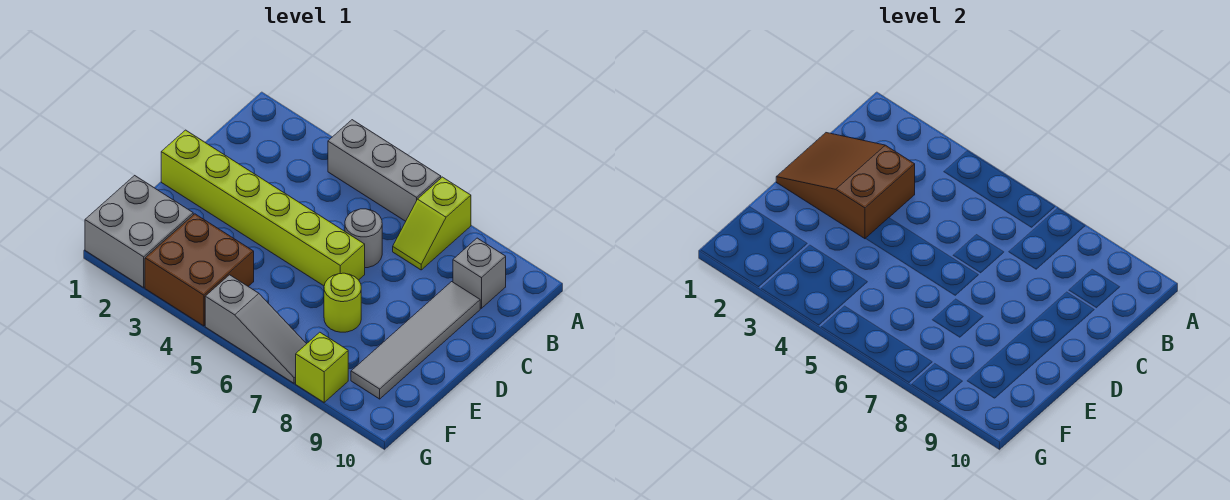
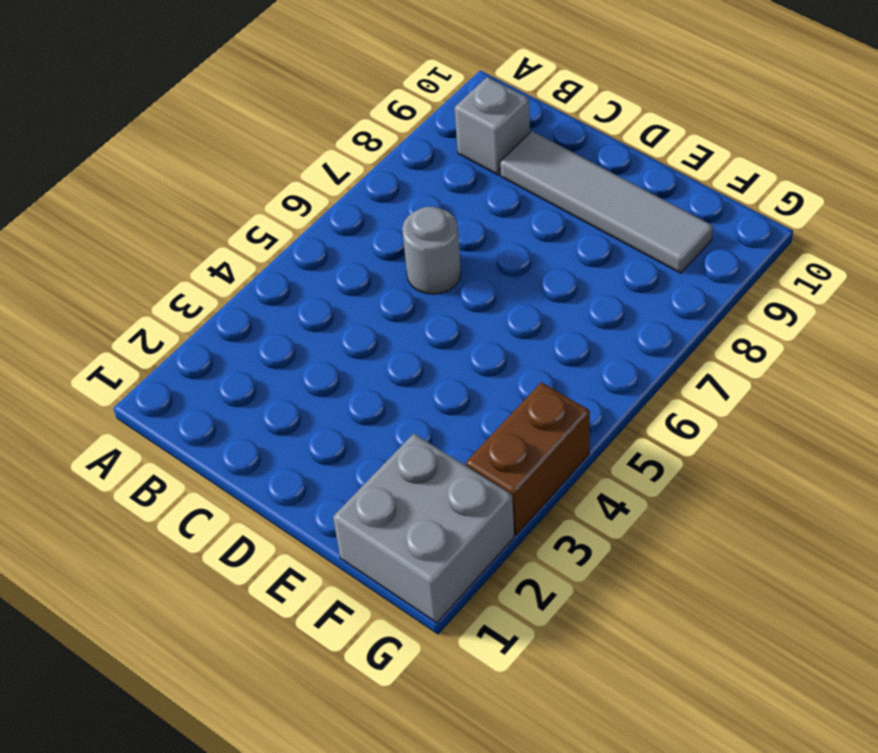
brown brick G3:G4 level 1 -> brown brick F3:G4 level 1
none -> grey brick A4:A6 level 1
none -> lime slope A7:B7 level 1 top A
none -> lime brick D1:D6 level 1

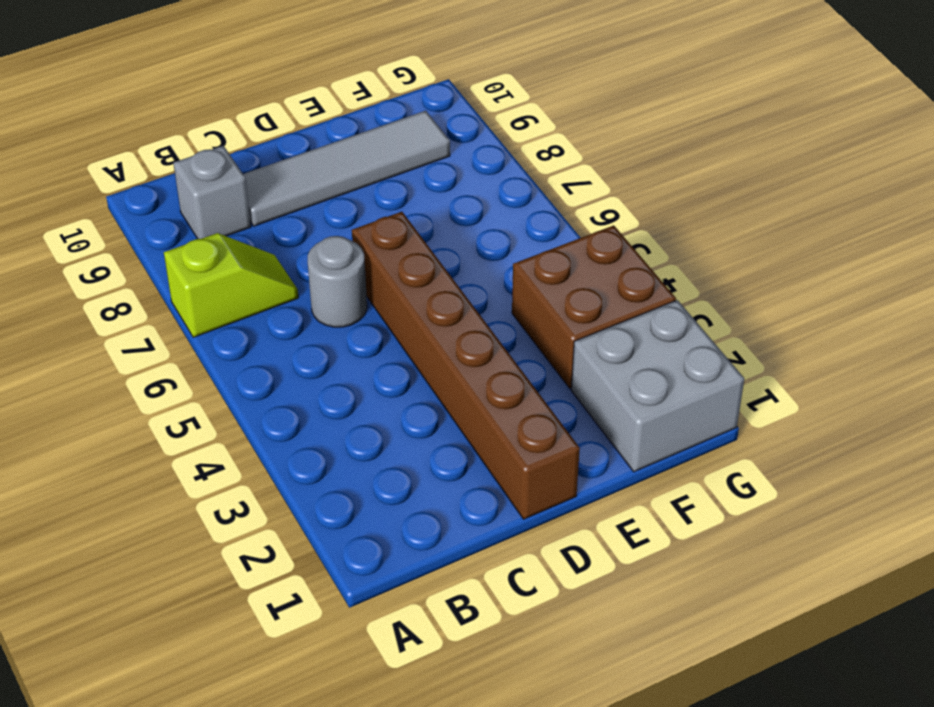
brown brick D1:D6 level 1 -> lime brick D1:D6 level 1
none -> grey brick A4:A6 level 1
none -> lime round brick E7 level 1
none -> grey slope G5:G7 level 1 top 5

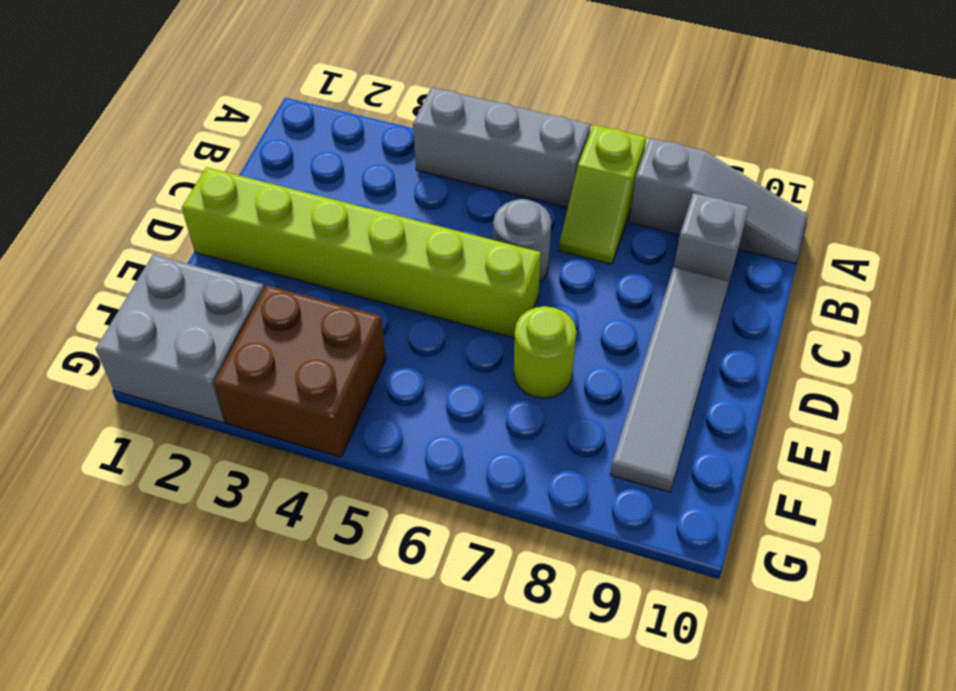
grey slope A8:A10 level 1 top 8 -> grey slope G5:G7 level 1 top 5
none -> lime brick G8 level 1
none -> brown slope C1:D3 level 2 top 3

